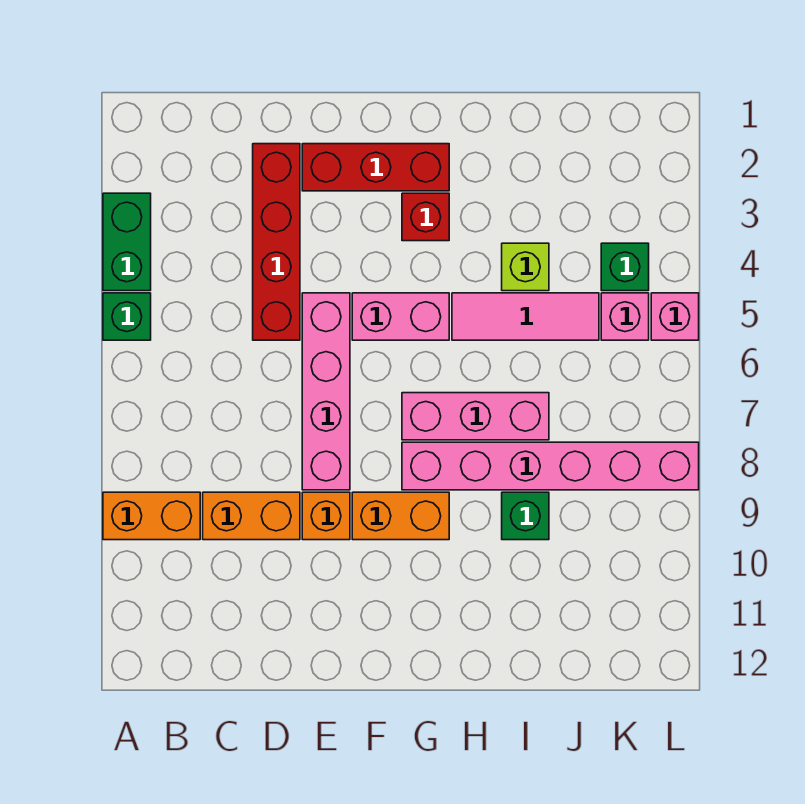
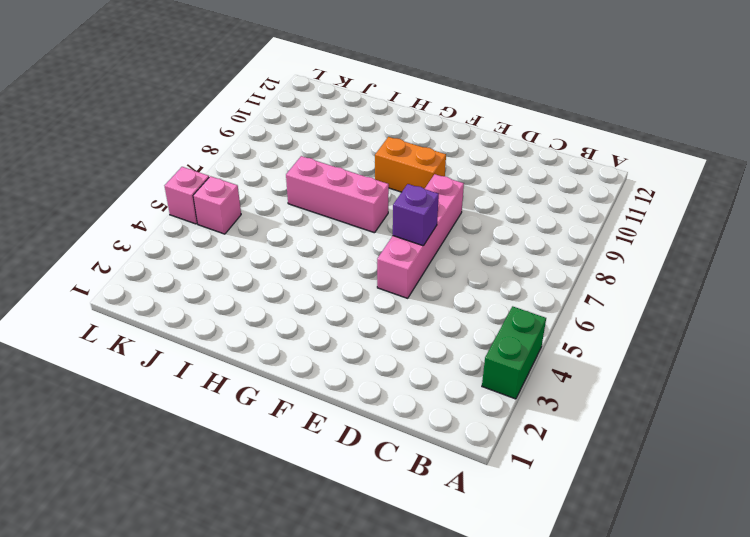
purple brick E6 level 2 -> none
none -> green brick A5 level 1
none -> orange brick A9:B9 level 1
none -> orange brick C9:D9 level 1

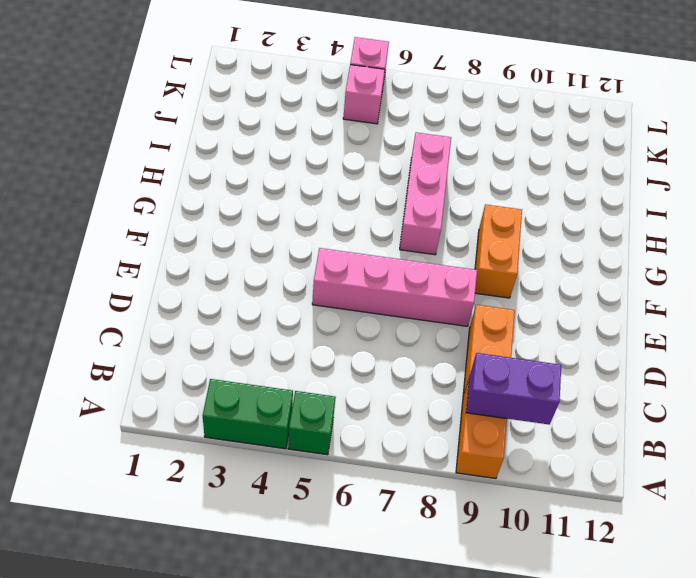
purple brick B9:B10 level 2 -> none
none -> red brick D2:D5 level 1
none -> red brick E2:G2 level 1
none -> orange brick E9 level 1

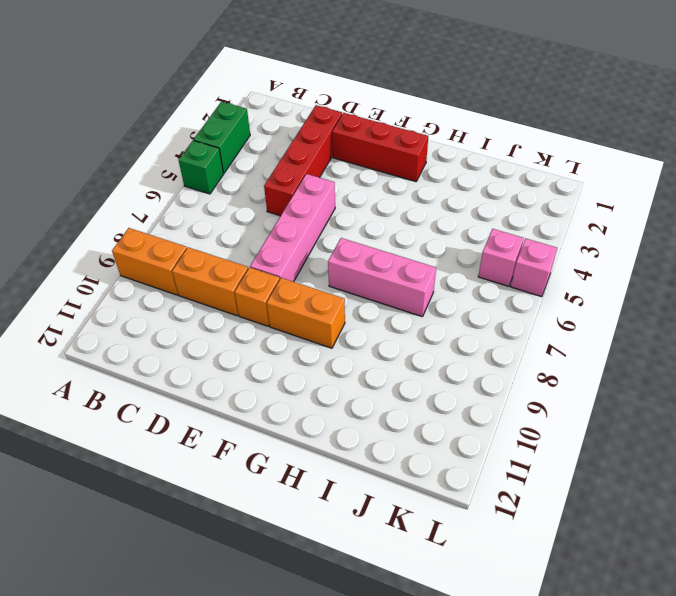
none -> pink brick F5:G5 level 1
none -> red brick G3 level 1
none -> pink brick G8:L8 level 1

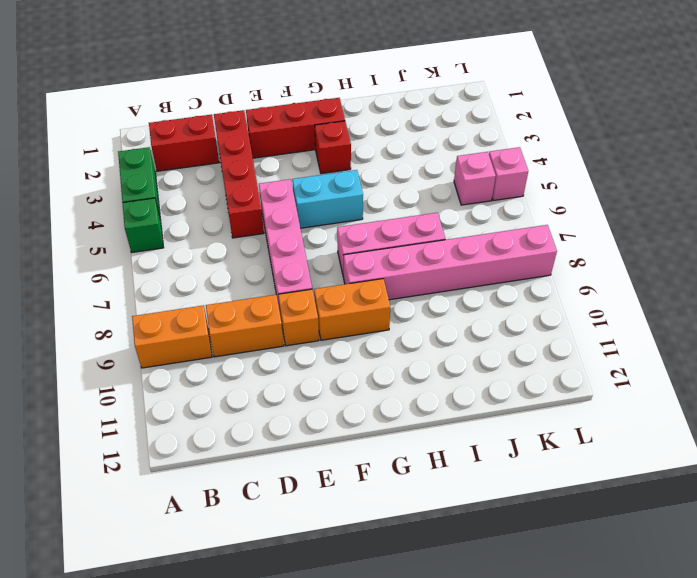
red brick B2:C2 level 1 -> none
cyan brick F5:G5 level 1 -> pink brick F5:G5 level 1
none -> pink tile H5:J5 level 1
none -> lime brick I4 level 1
none -> green brick I9 level 1

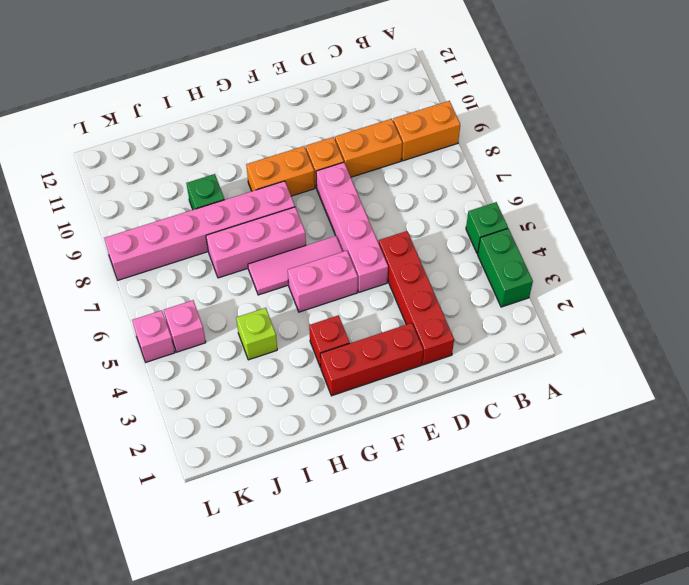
pink tile F6:H6 level 1 -> pink tile H5:J5 level 1
none -> green brick K4 level 1

